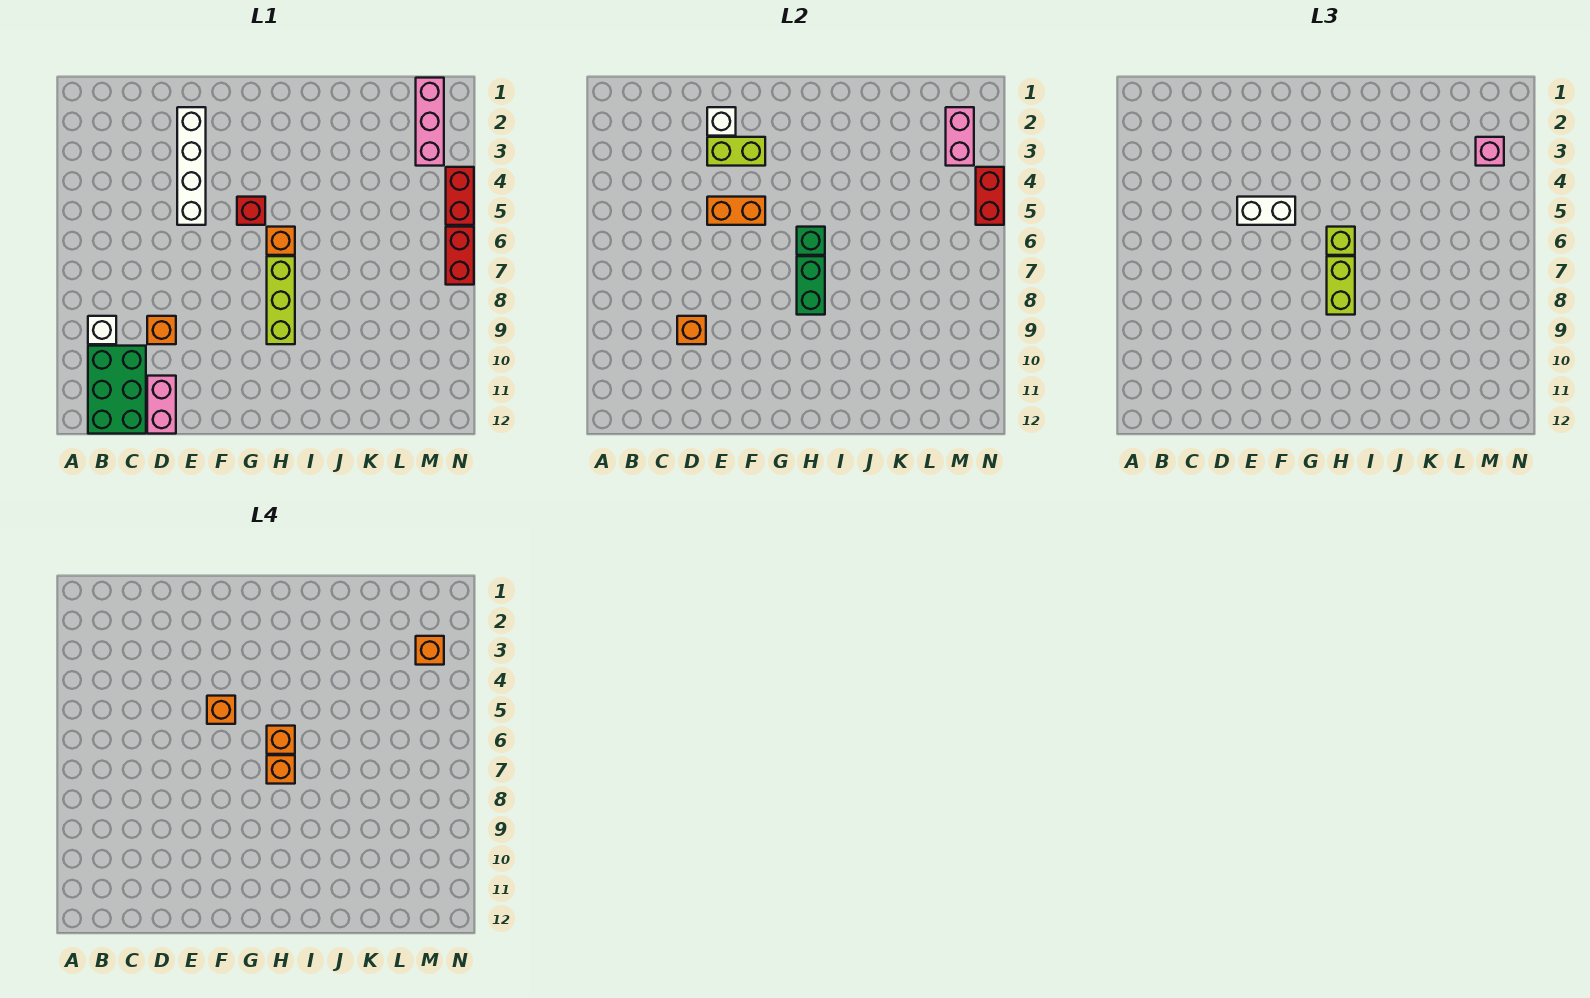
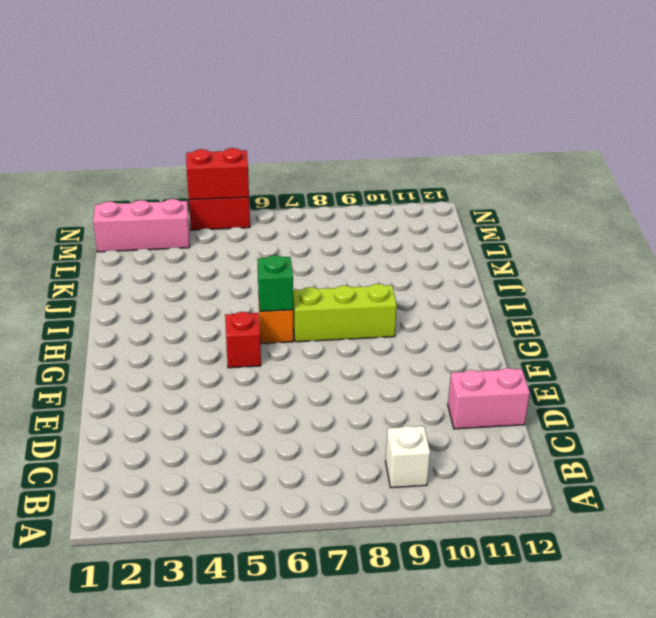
none -> green brick B10:C12 level 1
none -> orange brick D9 level 1
none -> white brick E2:E5 level 1

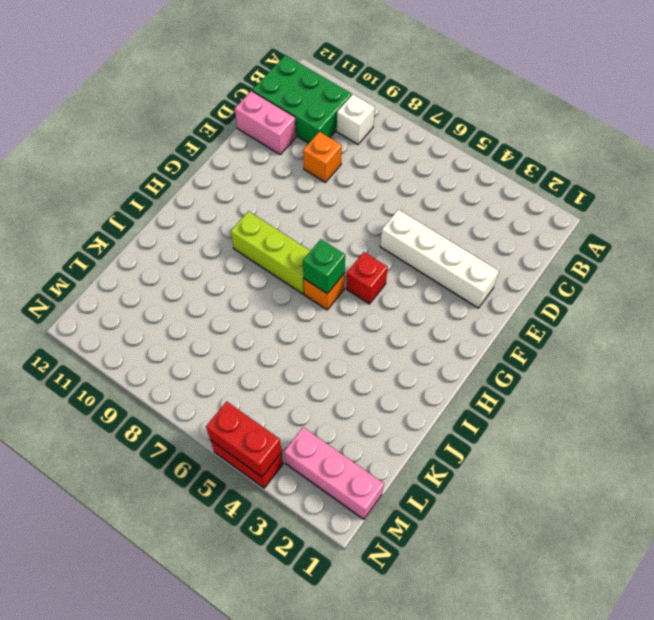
none -> red brick N6:N7 level 1
none -> orange brick D9 level 2
none -> white brick E2 level 2

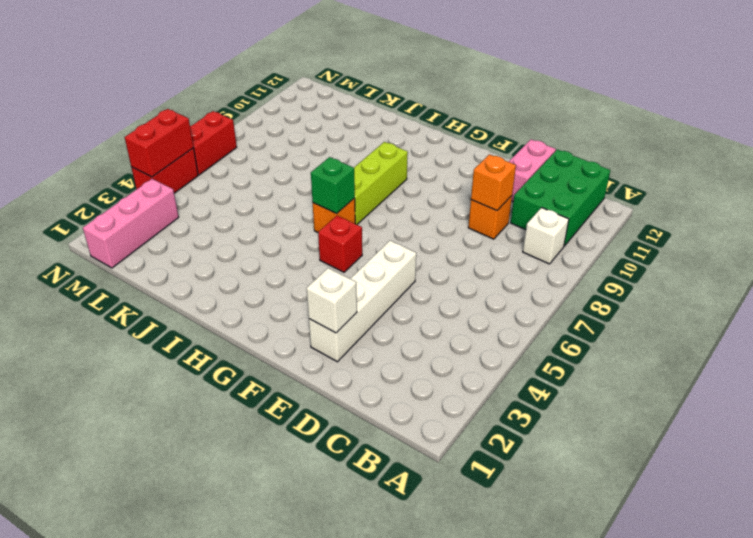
none -> lime brick E3:F3 level 2
none -> orange brick E5:F5 level 2
none -> green brick H7:H8 level 2

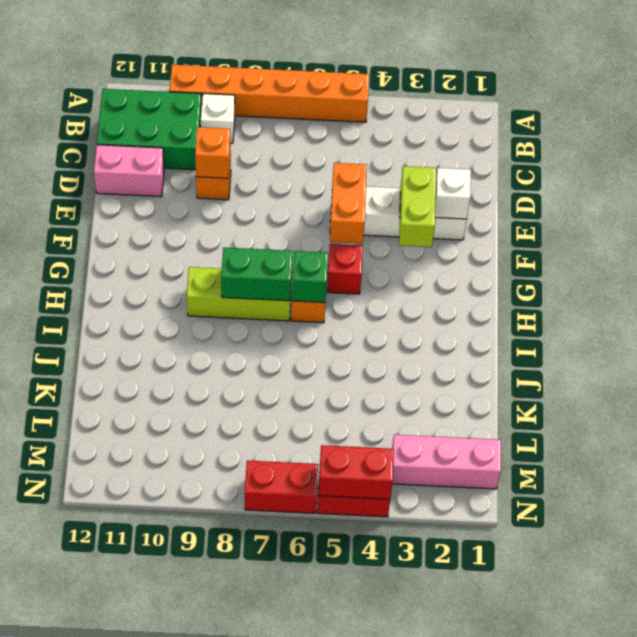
orange brick A5:A10 level 1 -> none
none -> pink brick M2:M3 level 2
none -> white brick E5:F5 level 3
none -> lime brick H6 level 3

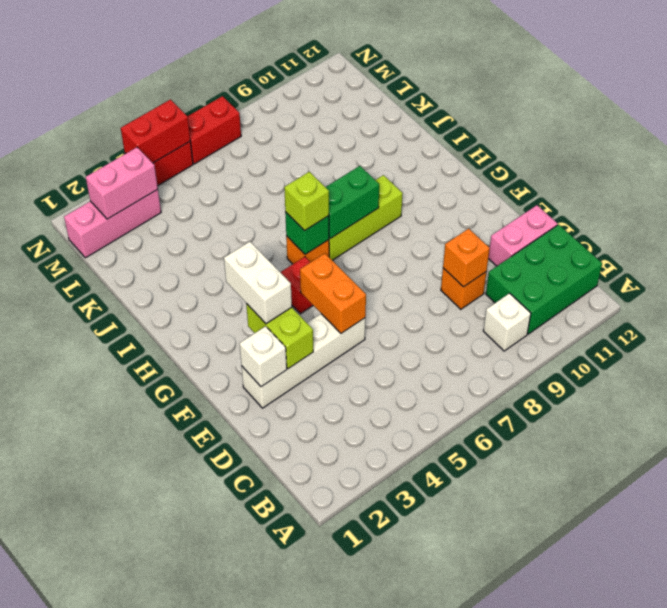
white brick F3:G3 level 3 -> white brick E5:F5 level 3
none -> lime brick H7:H8 level 3
none -> pink brick M3 level 3
none -> orange brick F5 level 4

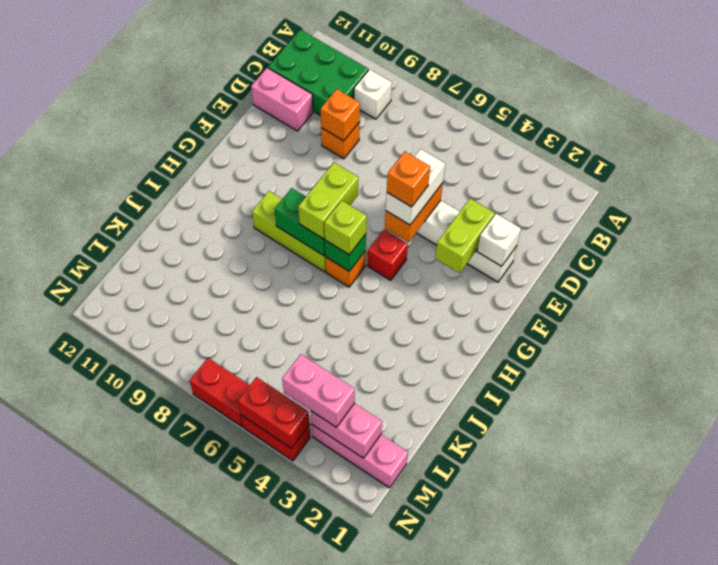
lime brick G7:H7 level 3 -> lime brick H7:H8 level 3
pink brick M3:M4 level 3 -> pink brick M3 level 3
none -> orange brick H6 level 4
none -> orange brick H7 level 4
none -> orange brick M3 level 4

